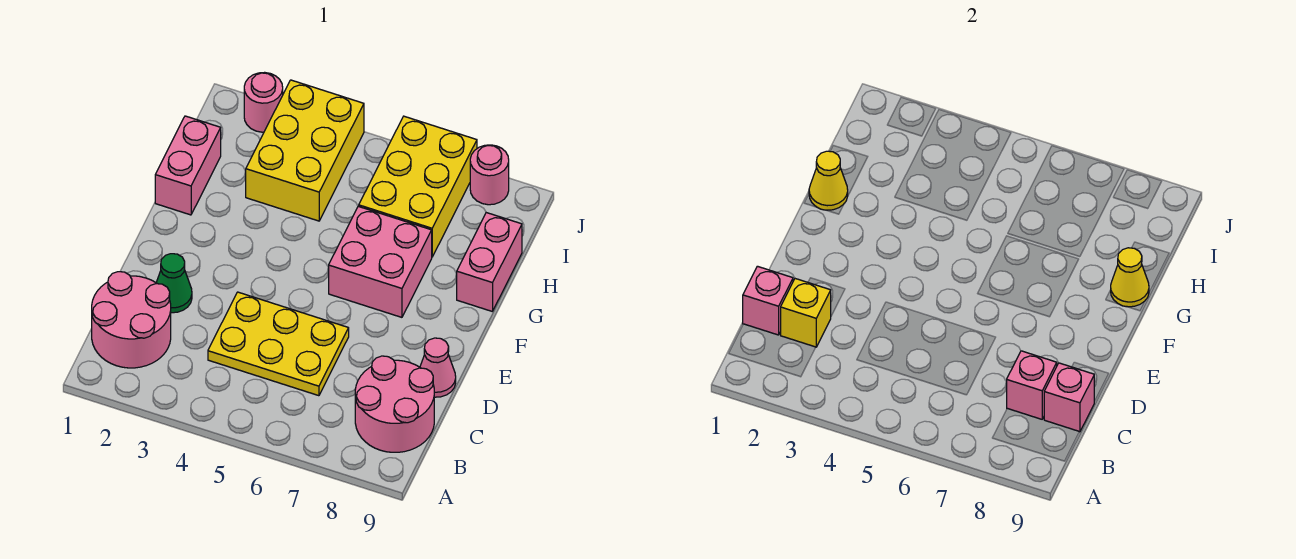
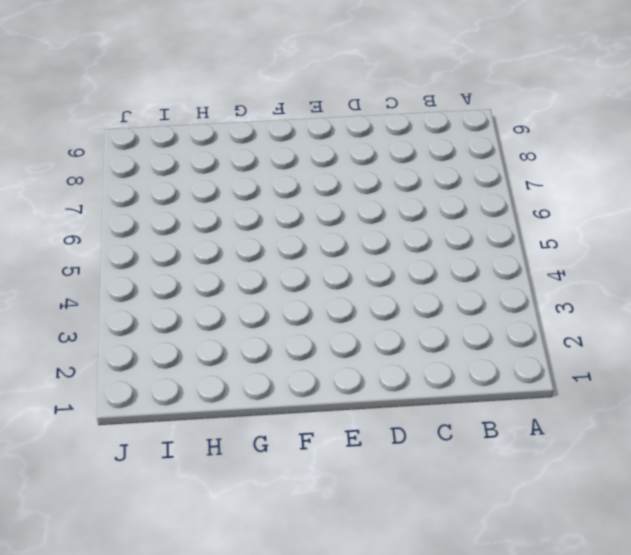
none -> pink round brick B1:C2 level 1
none -> pink round brick B8:C9 level 1
none -> yellow plate C4:D6 level 1

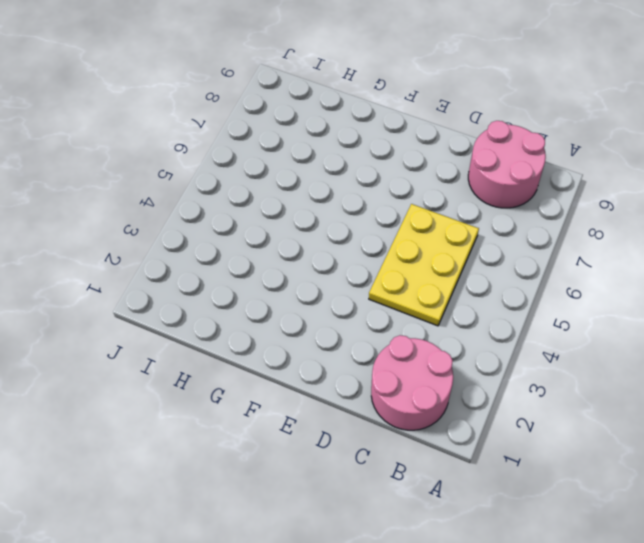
none -> green cone D2 level 1
none -> pink cone D9 level 1
none -> pink brick F6:G7 level 1

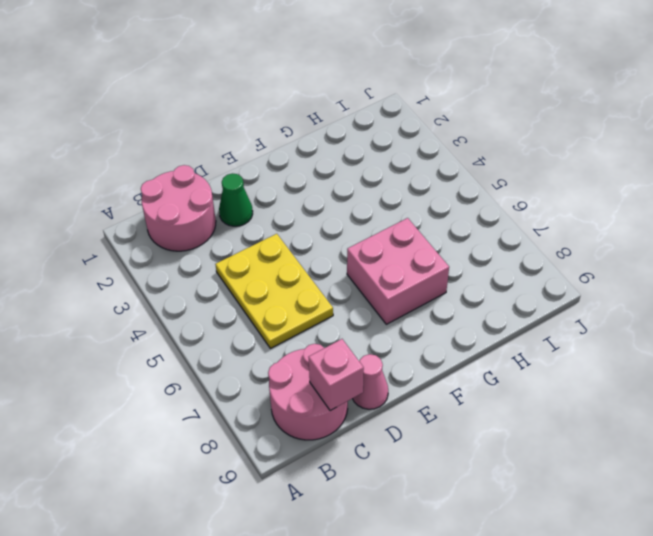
none -> pink brick G1:H1 level 1
none -> pink brick G9:H9 level 1
none -> yellow brick H3:J4 level 1

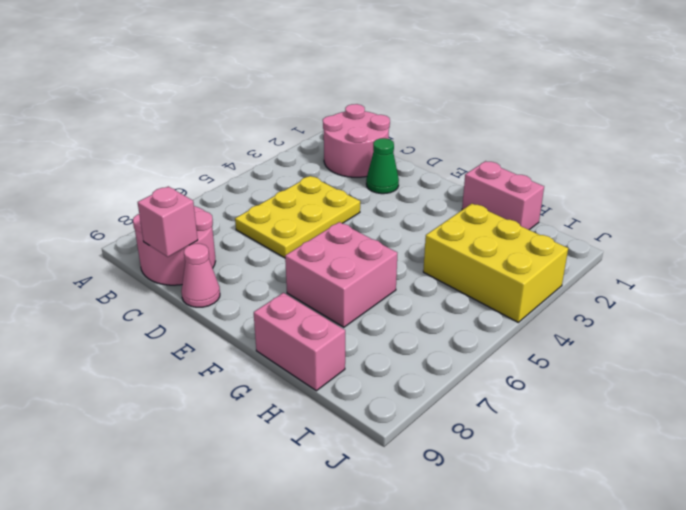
none -> yellow brick H6:J7 level 1
none -> pink round brick J2 level 1
none -> pink round brick J8 level 1

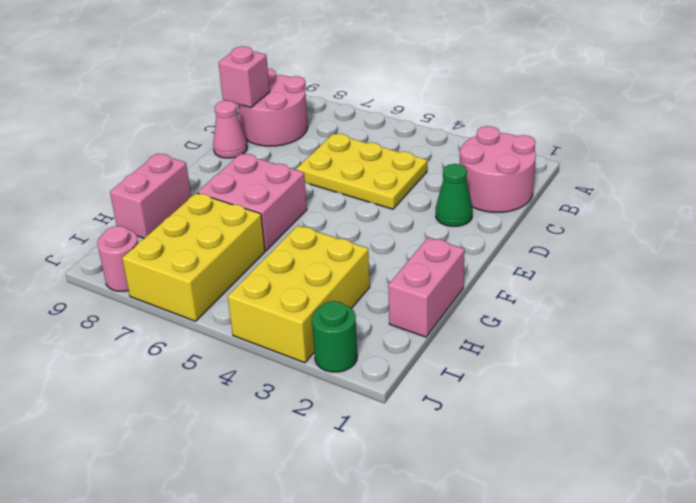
green round brick J2 level 1 -> pink round brick J2 level 1
none -> pink brick C1 level 2
none -> yellow brick C2 level 2
none -> pink brick C8 level 2

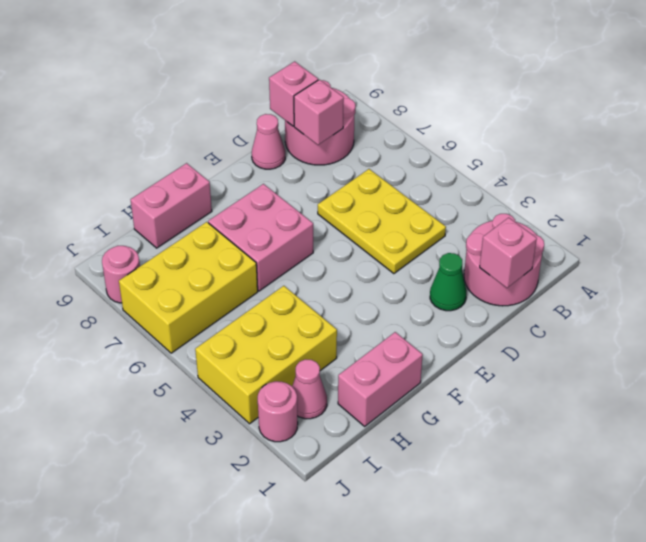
pink cone I2 level 1 -> none
none -> yellow brick C2 level 2
none -> yellow cone G1 level 2
none -> yellow cone G9 level 2

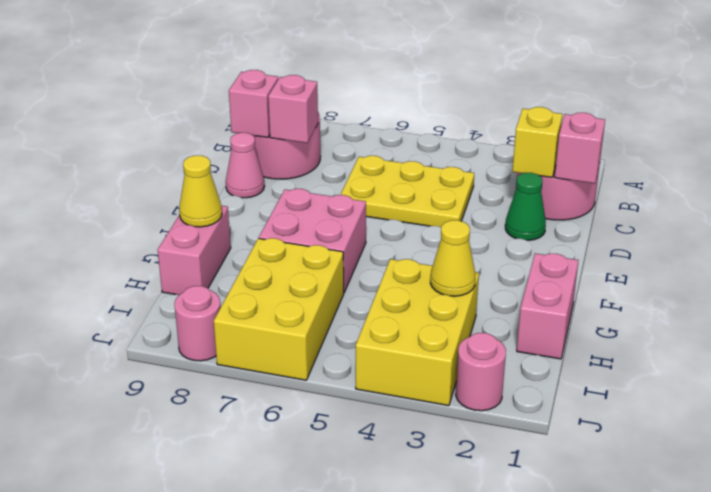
yellow cone H3 level 2 -> yellow cone G1 level 2

